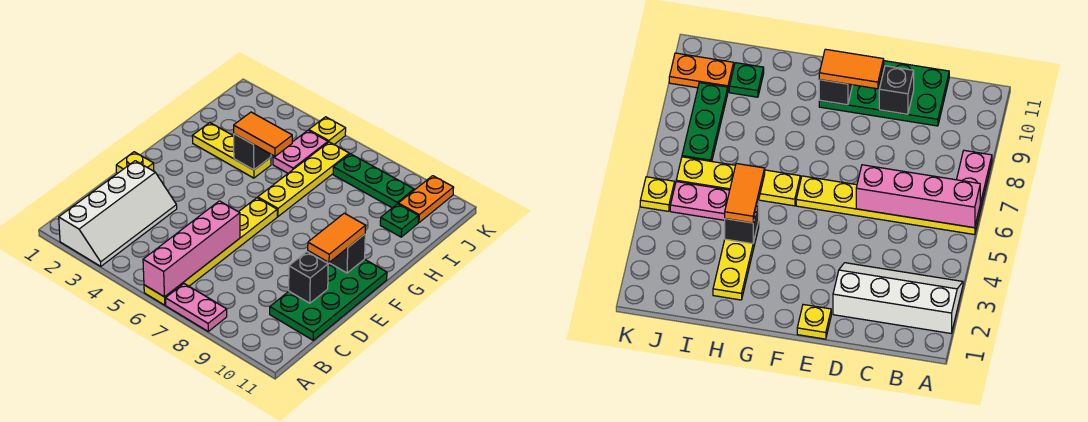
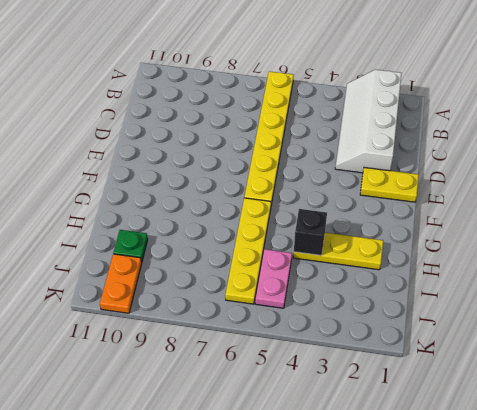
yellow plate E1:E2 level 1 -> yellow plate E1 level 1
none -> pink plate A7:A8 level 1
none -> green plate C10:F11 level 1
none -> green plate J7:J9 level 1

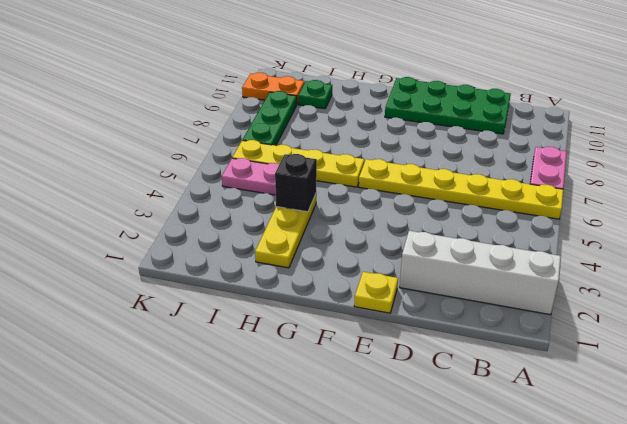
none -> yellow plate K5 level 1
none -> pink brick A6:D6 level 2
none -> black brick D10 level 2

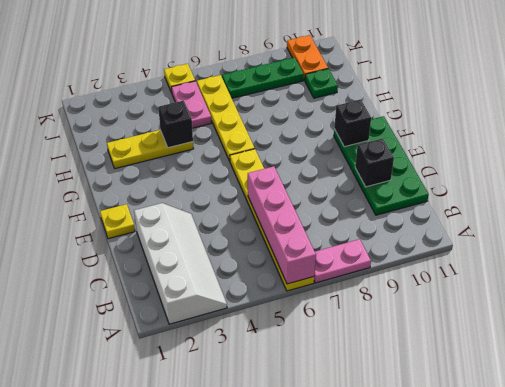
none -> orange tile E10:F10 level 3
none -> orange tile H4:H5 level 3

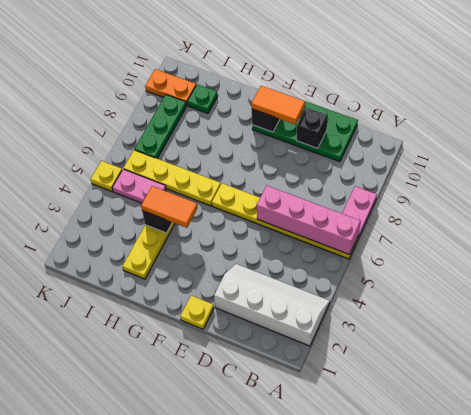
orange tile G4:H4 level 3 -> orange tile H4:H5 level 3

